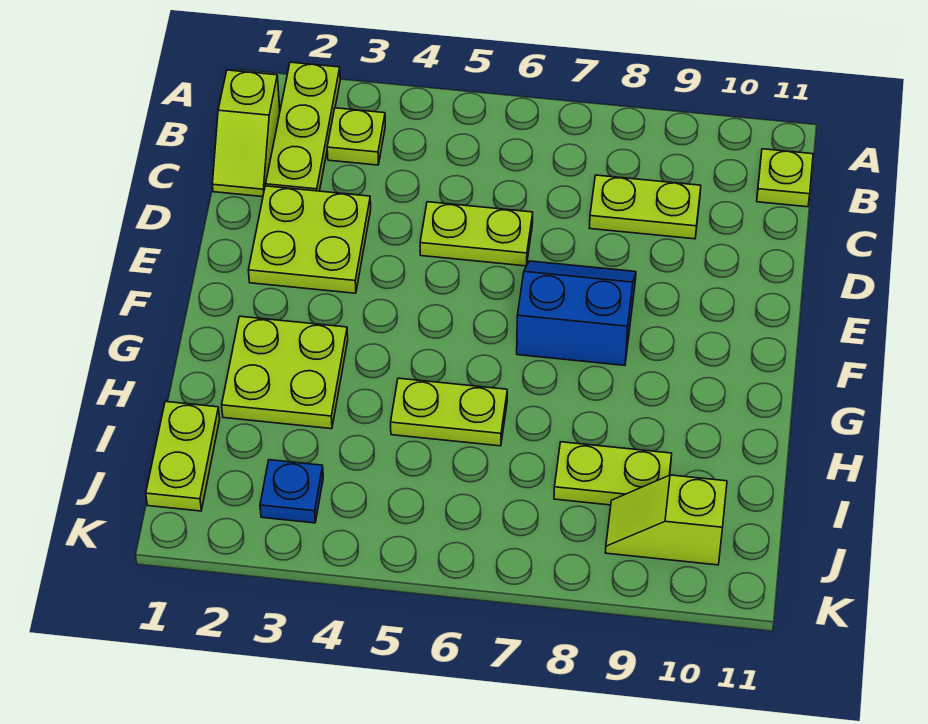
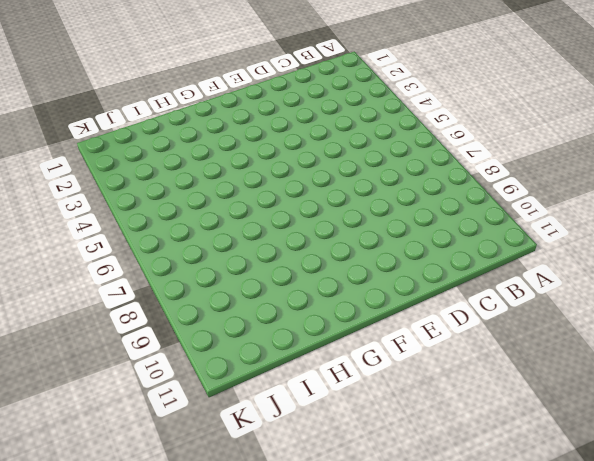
none -> lime plate A2:C2 level 1
none -> lime slope B1:C1 level 1 top B
none -> lime plate B3 level 1

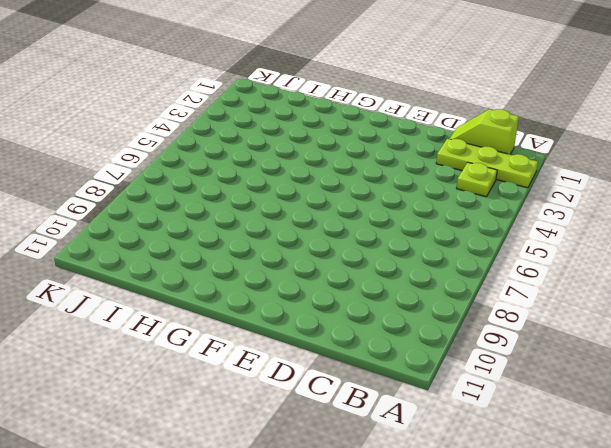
none -> lime plate B11 level 1
none -> lime plate C8:C9 level 1
none -> lime plate D2:E3 level 1

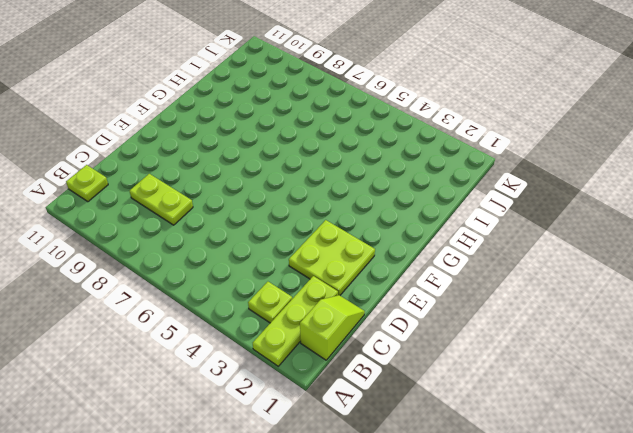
none -> lime plate D5:D6 level 1
none -> blue slope E7:F8 level 1 top F
none -> lime plate G2:H3 level 1

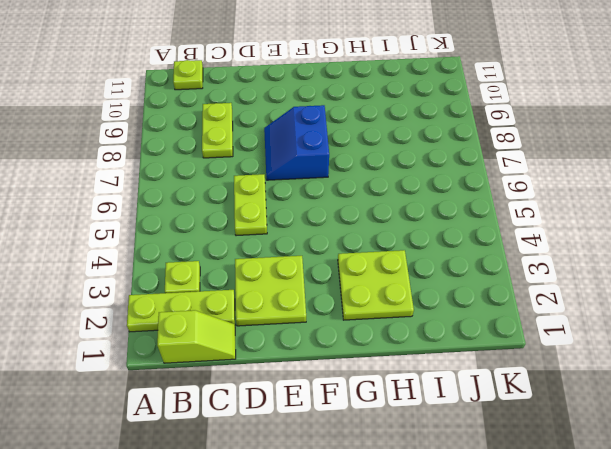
none -> lime plate H5:H6 level 1
none -> lime plate I1:J1 level 1
none -> lime plate I8:I9 level 1

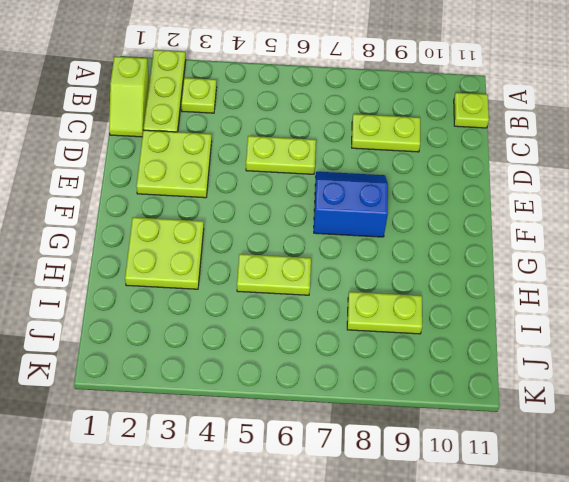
none -> lime plate I1:J1 level 1
none -> blue plate J3 level 1
none -> lime slope J9:J10 level 1 top 10

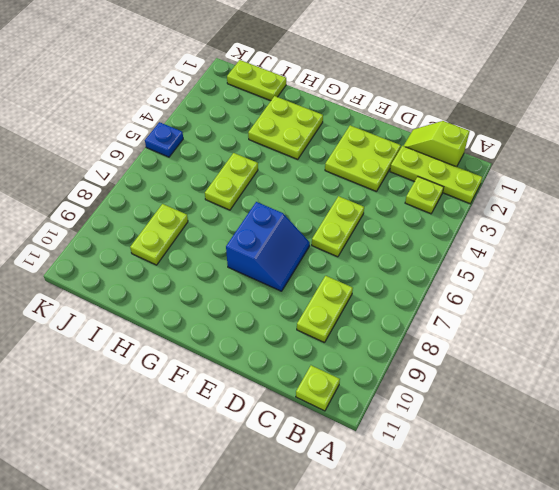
blue plate K5 level 1 -> blue plate J3 level 1
none -> lime slope J9:J10 level 1 top 10

